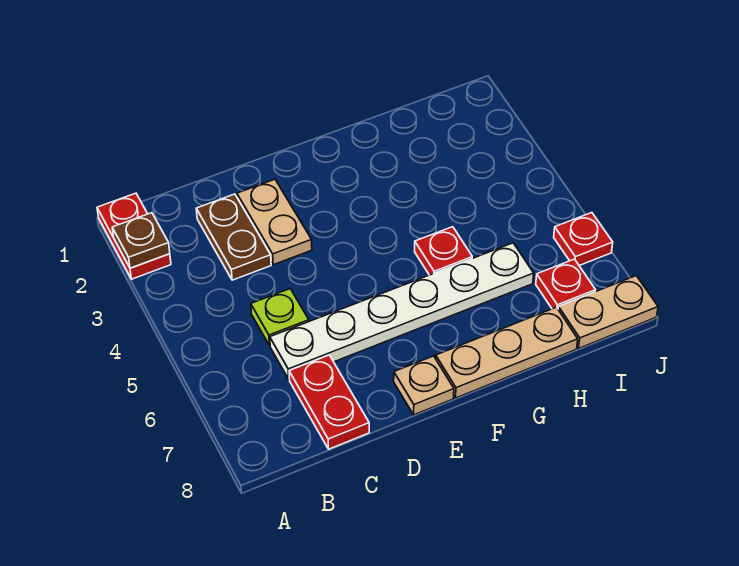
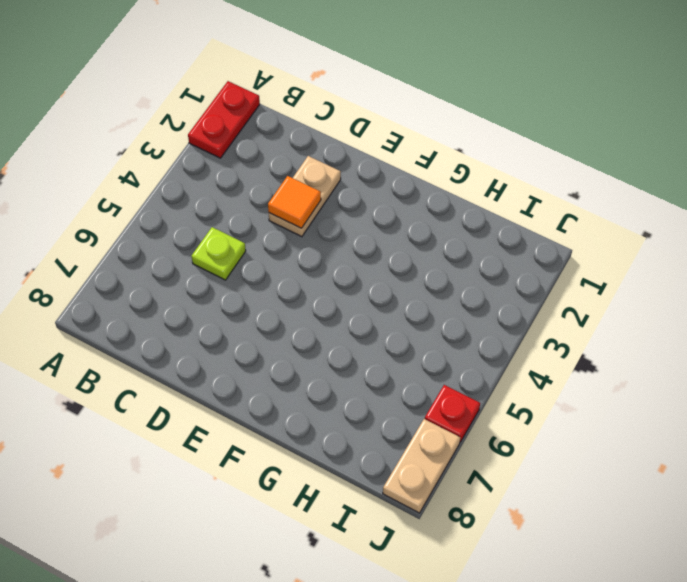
orange tile D3 level 2 -> none
tan plate J7:J8 level 1 -> tan plate I8:J8 level 1
none -> brown plate C2:C3 level 1
none -> white plate C6:H6 level 1
none -> red plate C7:C8 level 1

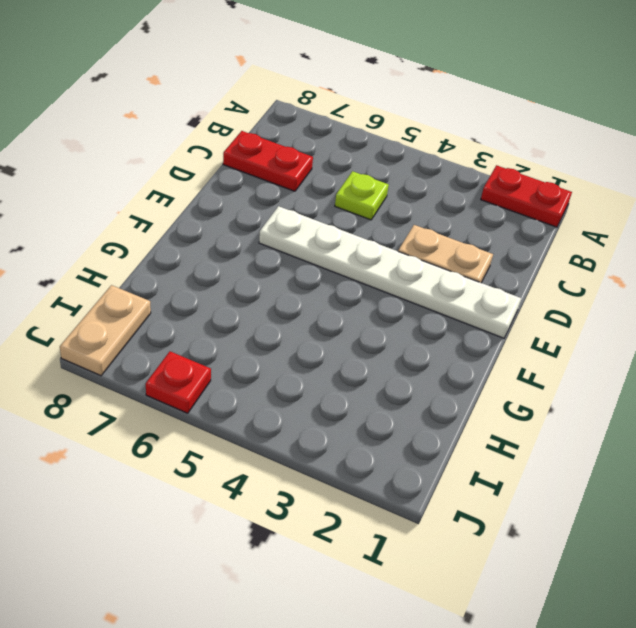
white plate E1:E6 level 1 -> white plate C6:H6 level 1
none -> brown plate C2:C3 level 1
none -> tan plate E8 level 1
none -> tan plate F8:H8 level 1

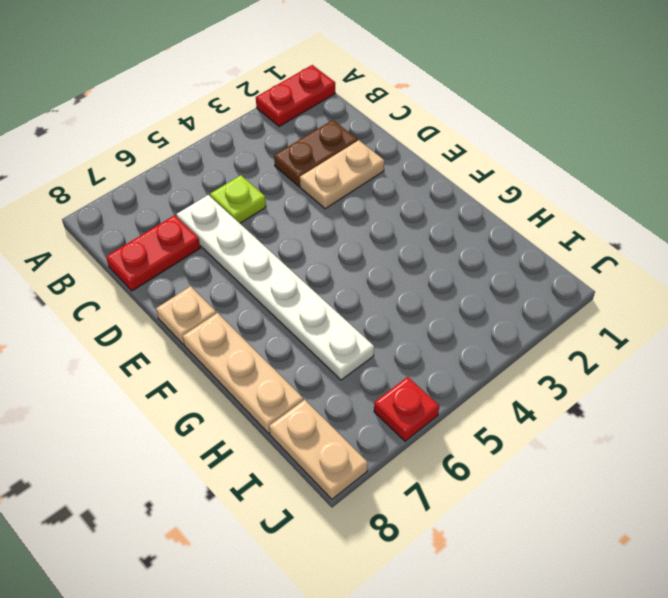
none -> red plate G5 level 1
none -> red plate I7 level 1
none -> brown plate A2 level 2

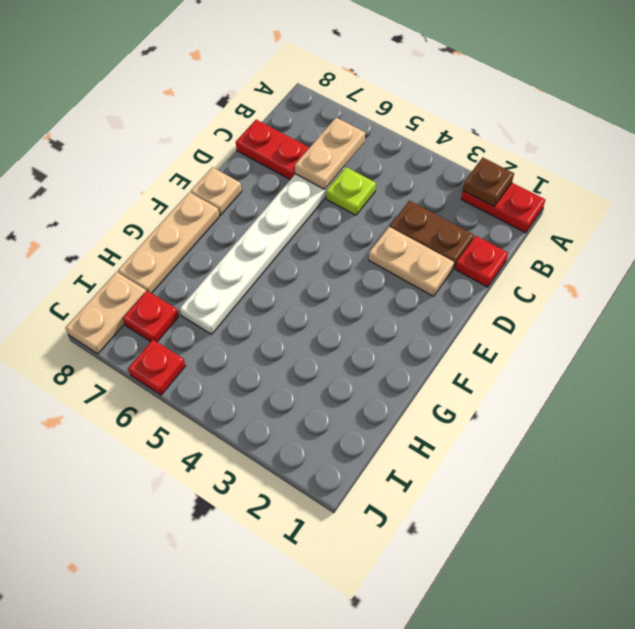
tan plate B6:C6 level 2 -> none
red plate C1 level 1 -> red plate G5 level 1

